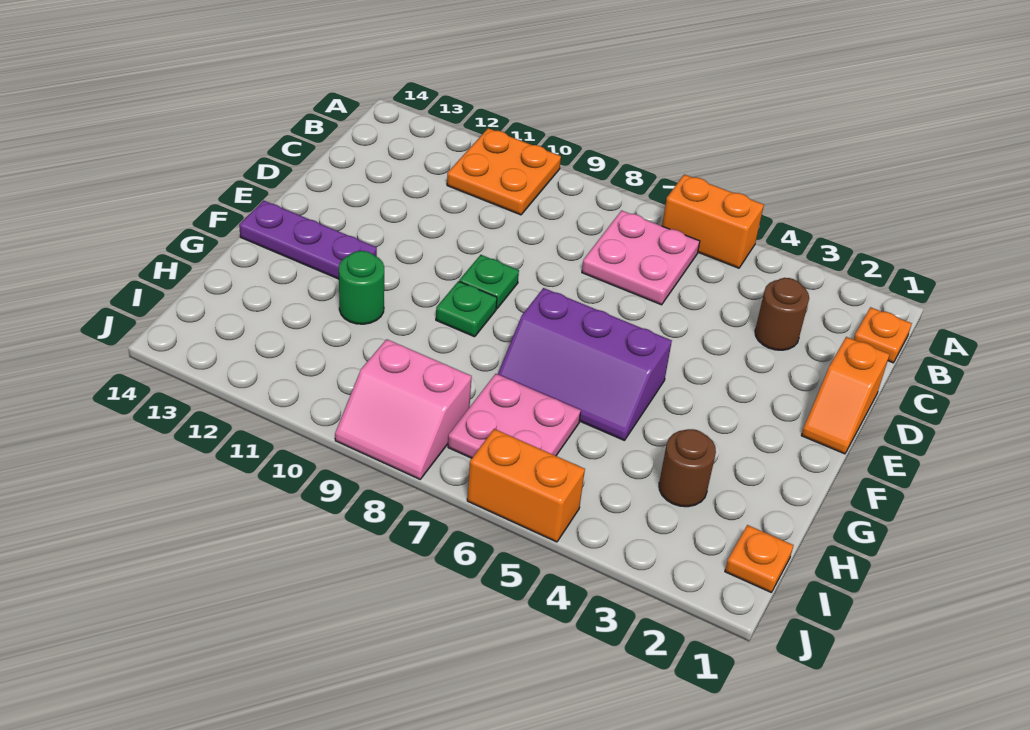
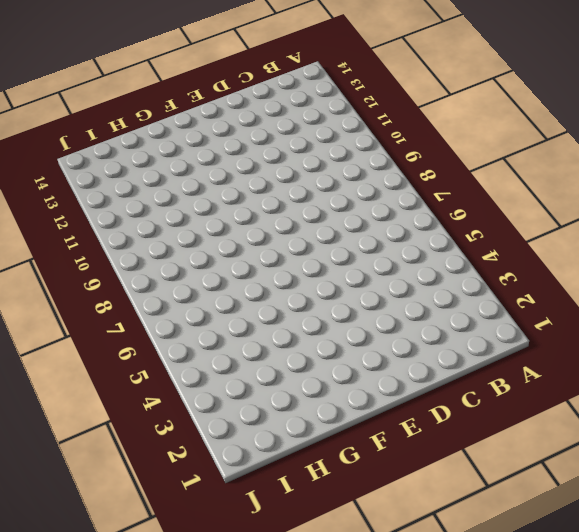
none -> orange brick A5:A6 level 1
none -> orange plate A10:B11 level 1
none -> orange plate B1 level 1

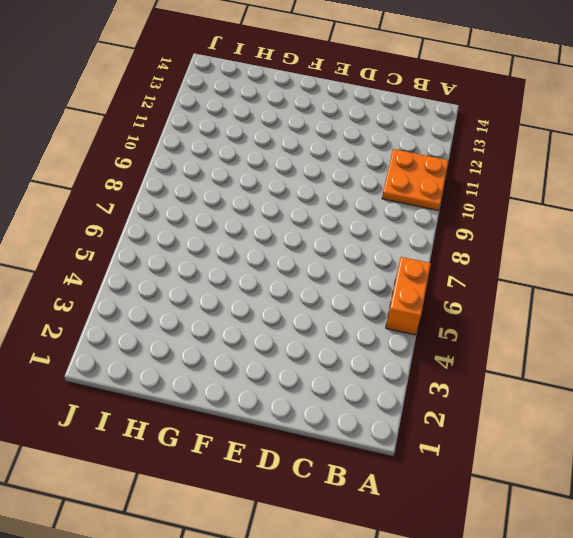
none -> orange plate B1 level 1
none -> pink plate B6:C7 level 1
none -> brown round brick C3 level 1

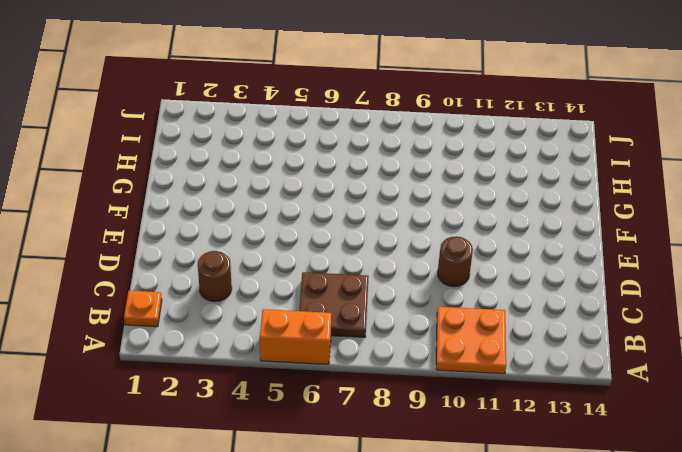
brown plate B6:C7 level 1 -> pink plate B6:C7 level 1
brown round brick D10 level 1 -> brown round brick H3 level 1
none -> orange slope D1:E1 level 1 top D
none -> green plate E9 level 1
none -> purple slope F5:G7 level 1 top F

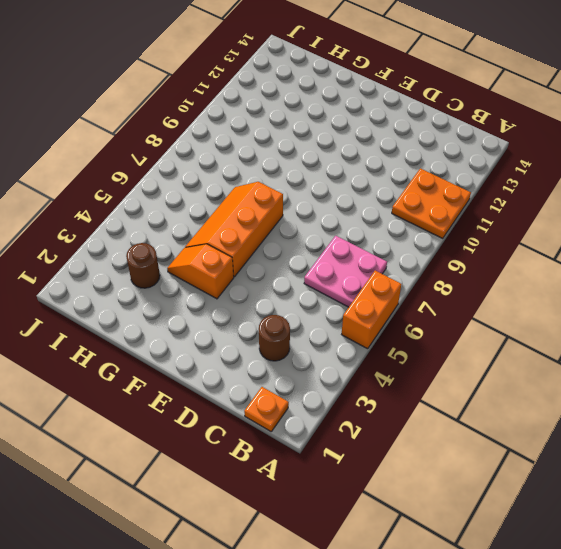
orange slope F4:G4 level 1 top F -> orange slope D1:E1 level 1 top D
orange slope F5:G7 level 1 top F -> purple slope F5:G7 level 1 top F
none -> green plate E9 level 1
none -> green plate F9 level 1
none -> purple plate F12:F14 level 1

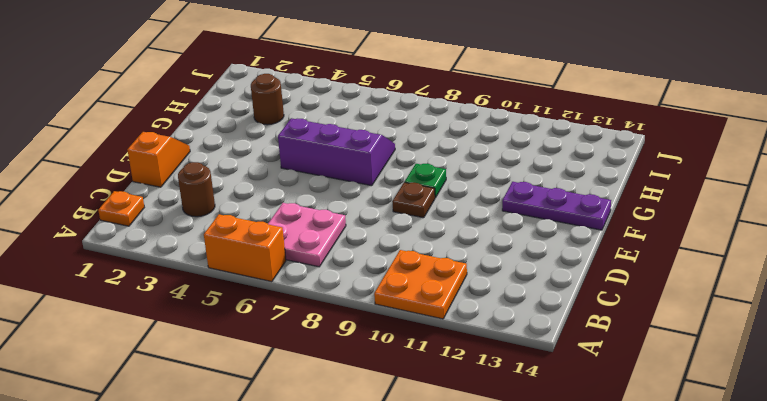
brown plate E9 level 1 -> green plate E9 level 1
none -> green round brick G11 level 1
none -> pink plate H6:I7 level 1
none -> orange plate I1 level 1

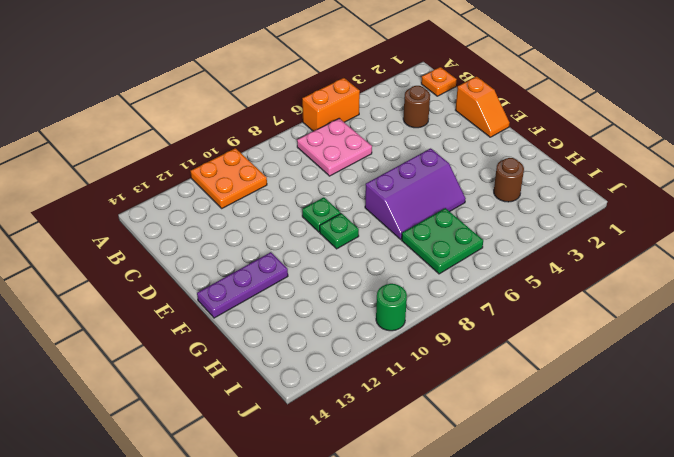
green plate H6:I7 level 1 -> pink plate H6:I7 level 1
green round brick J10 level 1 -> green round brick G11 level 1
none -> orange plate I1 level 1
none -> pink slope I8:J9 level 1 top I
none -> orange brick J5:J6 level 1

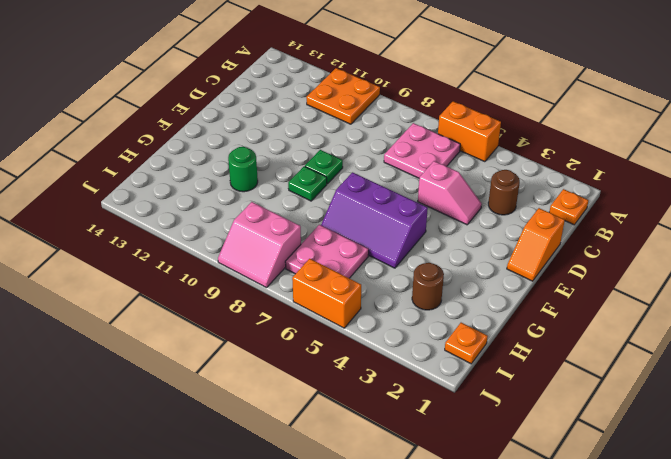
pink slope D4:D5 level 1 top 5 -> none
none -> purple plate F12:F14 level 1

